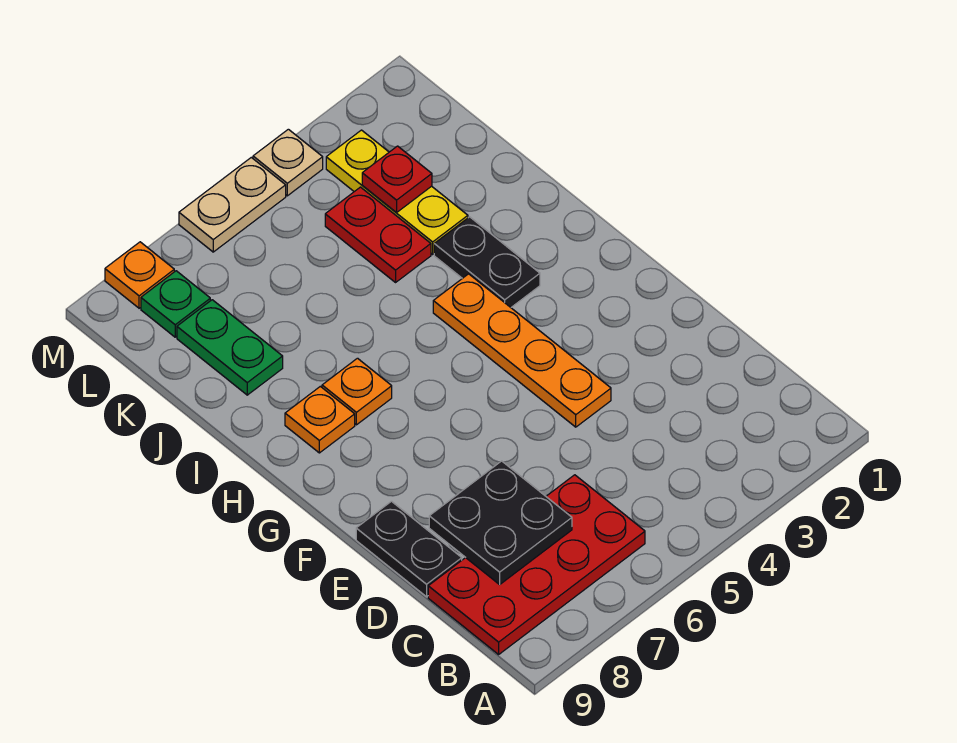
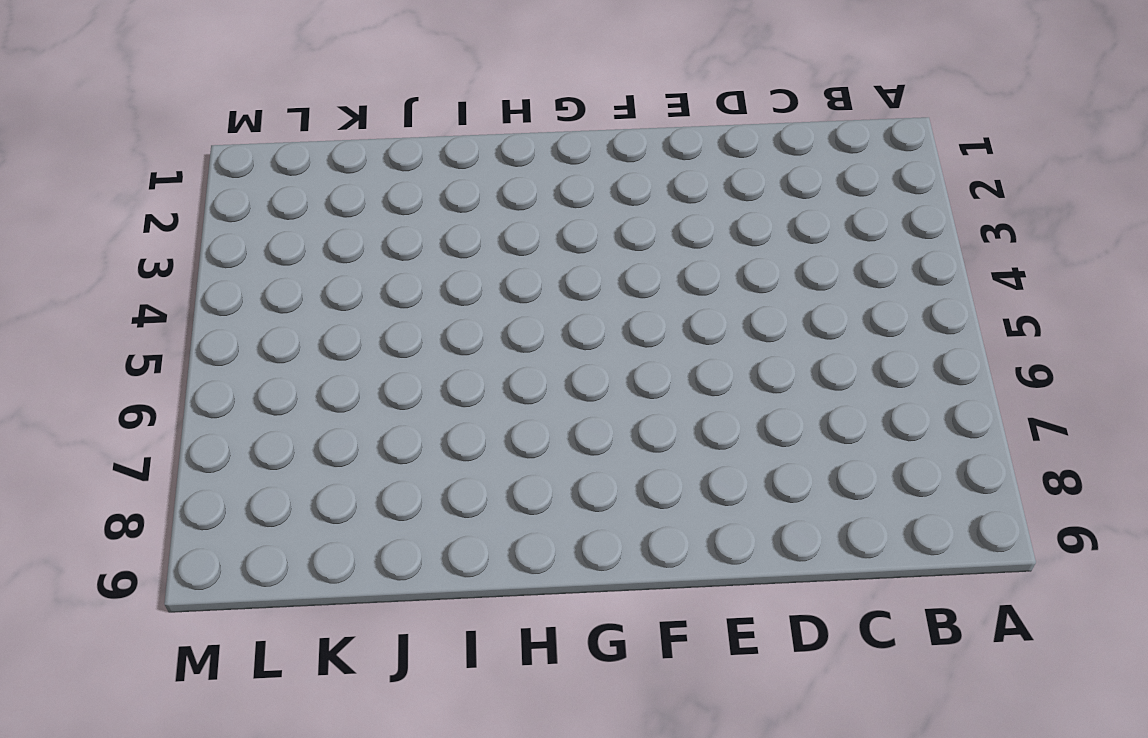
none -> red plate B6:C9 level 1
none -> black plate D9:E9 level 1
none -> orange plate E4:H4 level 1

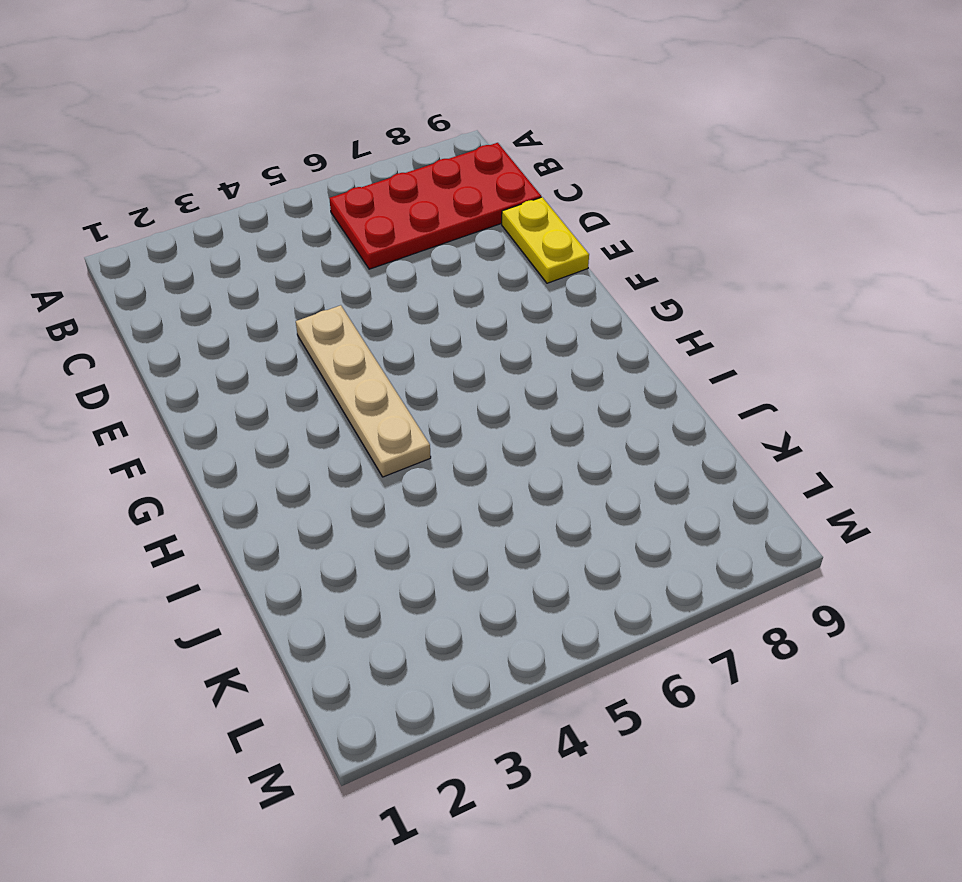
yellow plate D9:E9 level 1 -> black plate D9:E9 level 1
tan plate E4:H4 level 1 -> orange plate E4:H4 level 1
none -> black plate H3:I3 level 1
none -> orange plate H7 level 1
none -> orange plate H8 level 1

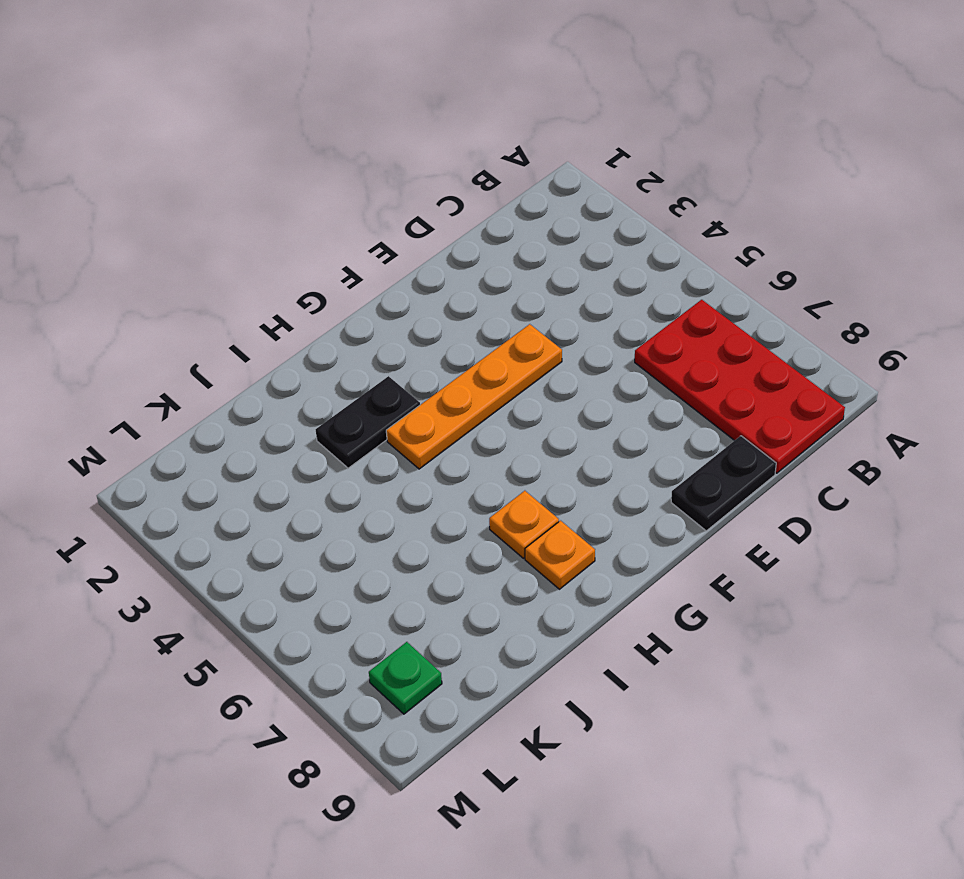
none -> yellow plate J3:L3 level 1
none -> red plate J4:K4 level 1
none -> green plate J8:K8 level 1

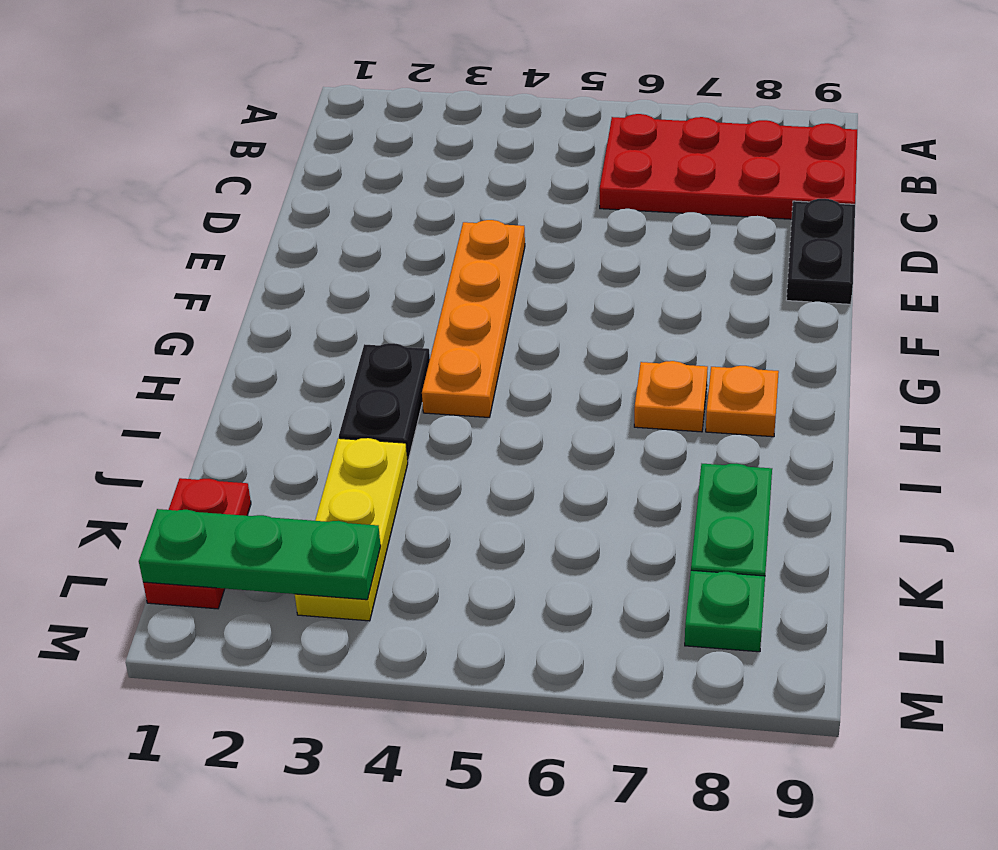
red plate K1:L1 level 1 -> red plate J4:K4 level 1
green plate L1:L3 level 2 -> none
none -> tan plate M4 level 1
none -> tan plate M5:M6 level 1
none -> orange plate M8 level 1

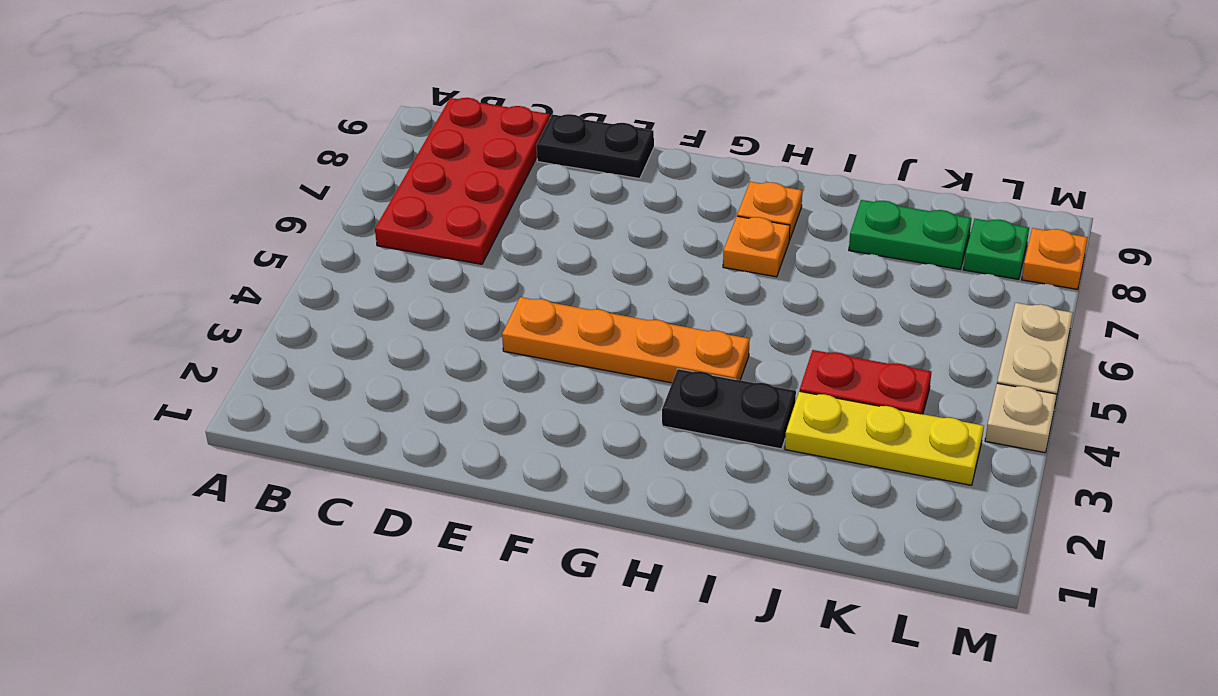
none -> black plate C7:D8 level 2
none -> red plate K3 level 2

